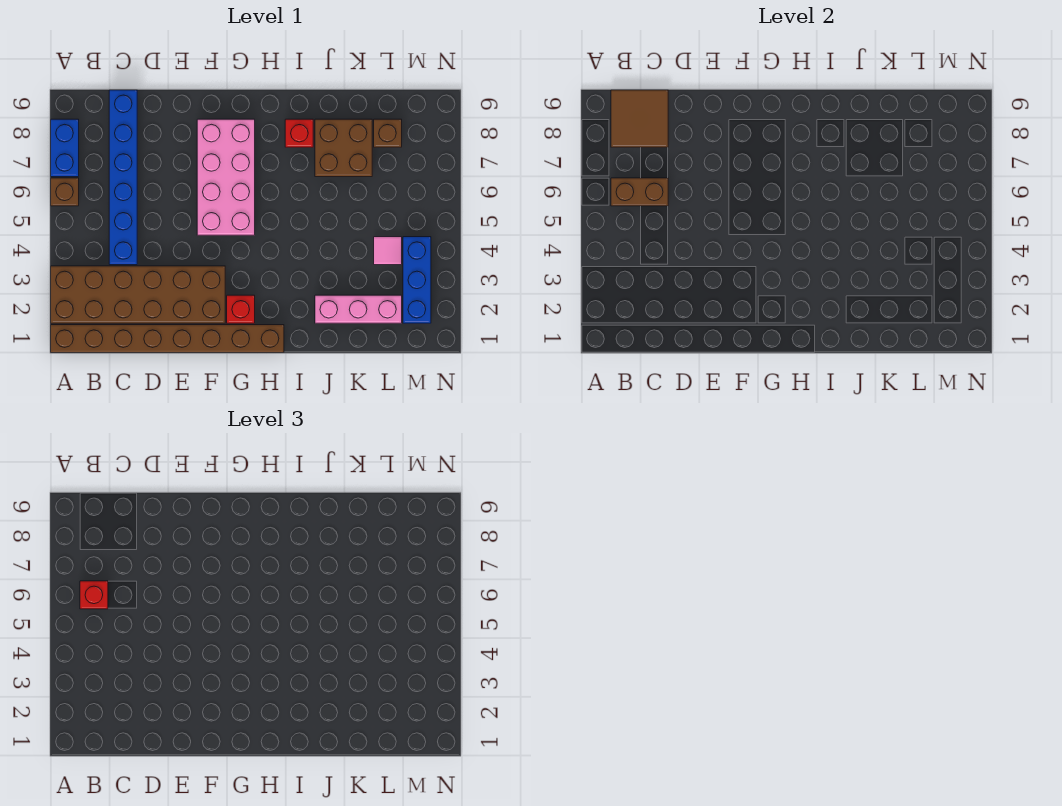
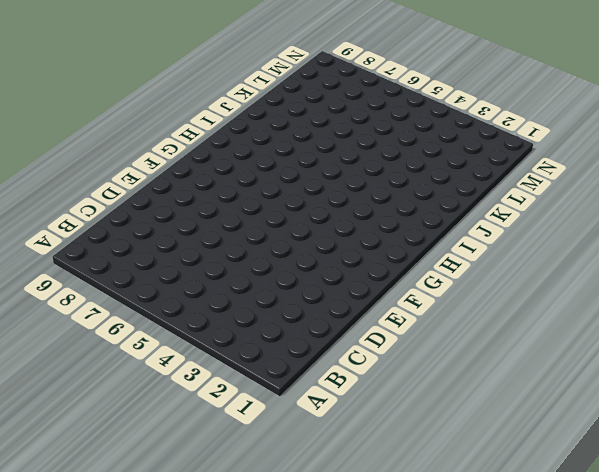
none -> brown brick A1:H1 level 1
none -> brown brick A2:F3 level 1
none -> brown brick A6 level 1

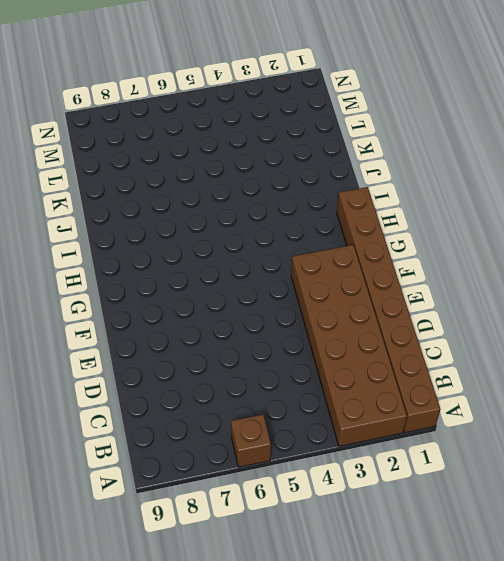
none -> blue brick A7:A8 level 1
none -> blue brick C4:C9 level 1
none -> pink brick F5:G8 level 1

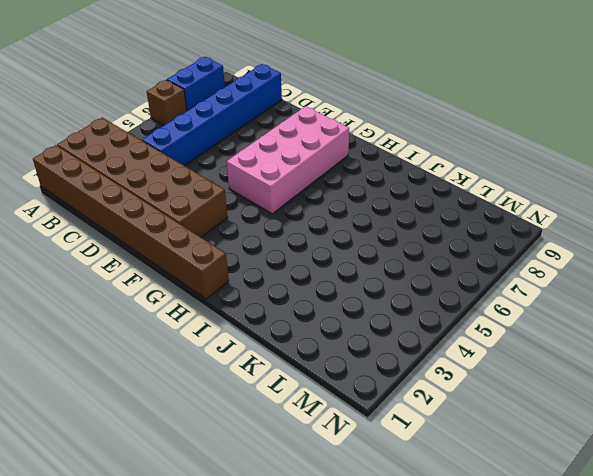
none -> red brick G2 level 1
none -> red brick I8 level 1
none -> pink brick J2:L2 level 1

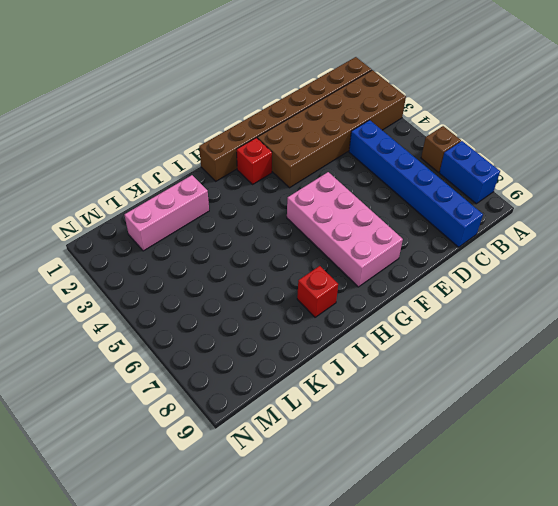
none -> brown brick J7:K8 level 1
none -> pink tile L4 level 1
none -> brown brick L8 level 1

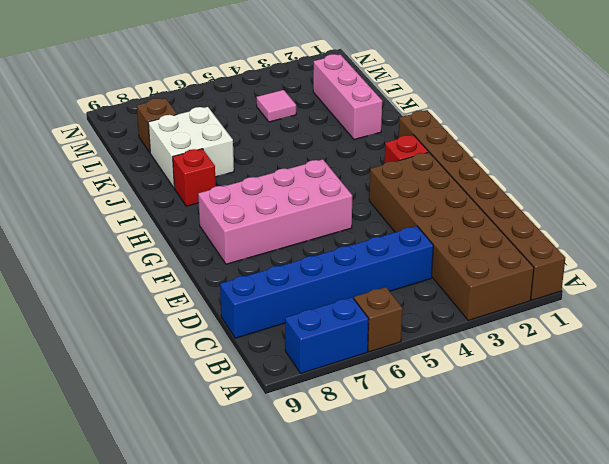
white brick J7:K8 level 1 -> brown brick J7:K8 level 1
none -> blue brick M2:M4 level 1
none -> brown brick B6:C6 level 2
none -> brown tile B8:C9 level 2

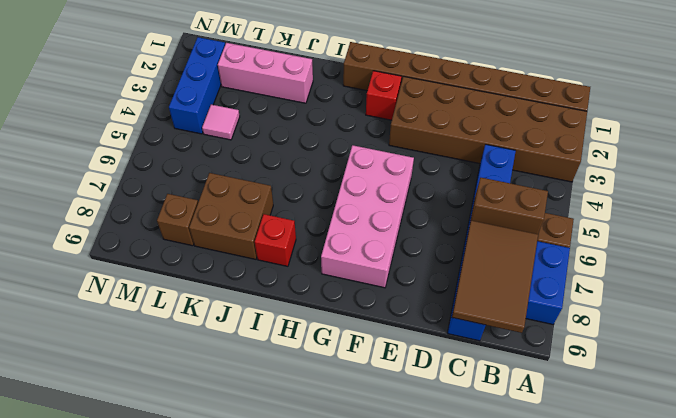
brown tile B7:C9 level 2 -> brown tile B8:C9 level 2
none -> red brick B6 level 3

